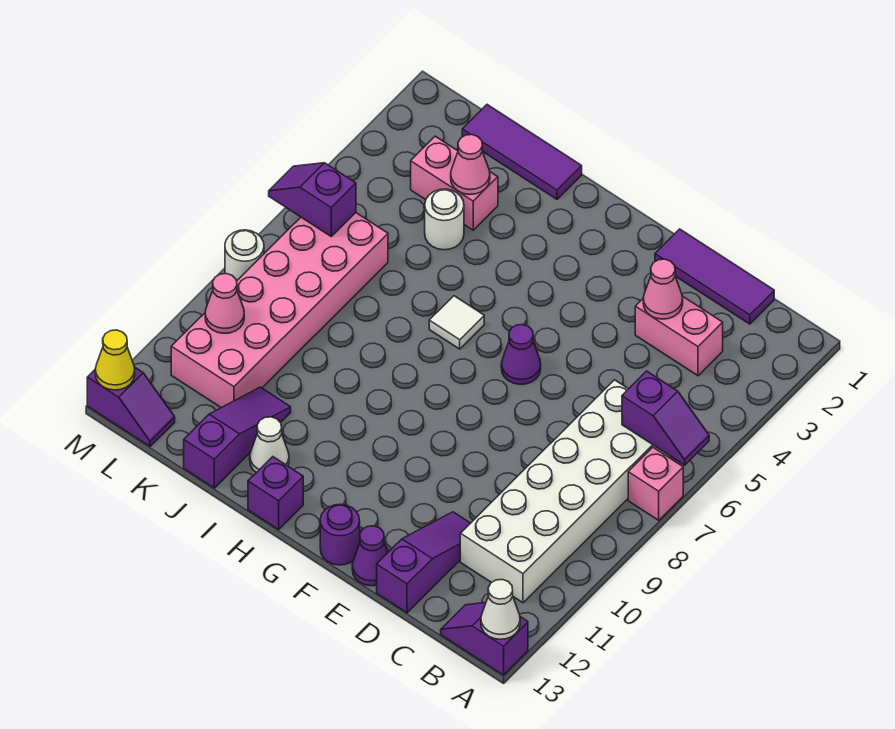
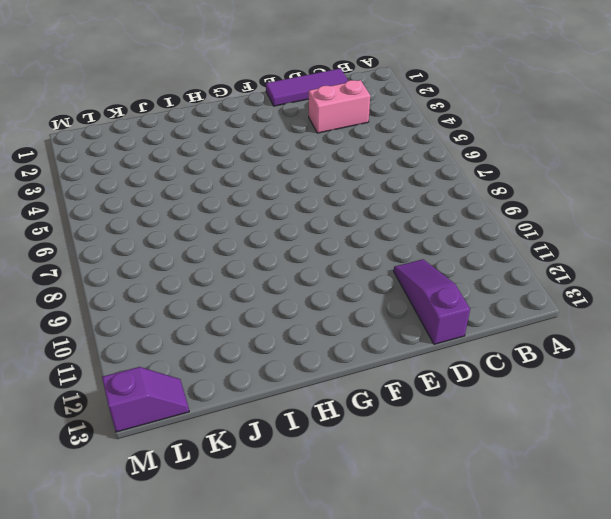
none -> pink brick A7 level 1
none -> purple slope A13:B13 level 1 top A
none -> white brick B6:C11 level 1

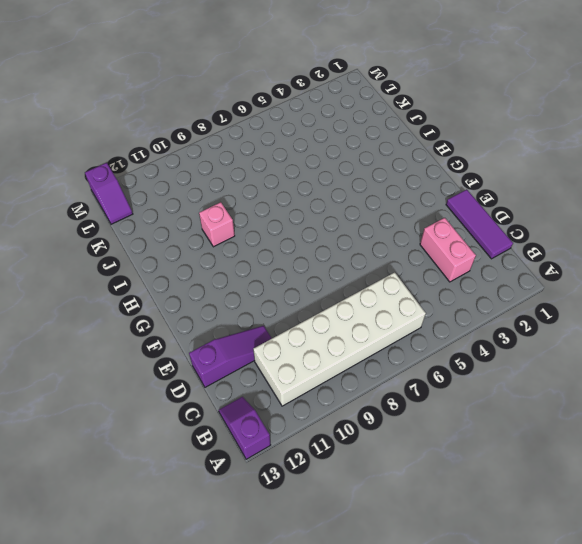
pink brick I10 level 1 -> pink brick A7 level 1
none -> purple cone E13 level 1
none -> purple cone F6 level 1
none -> purple round brick F13 level 1

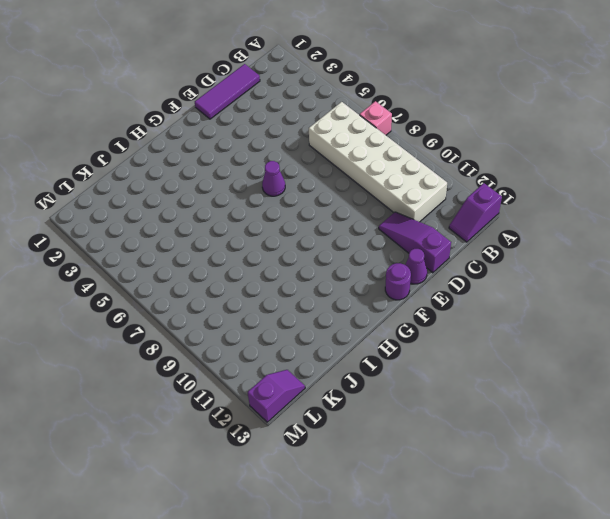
none -> pink brick C3:D3 level 1
none -> white tile H6 level 1
none -> purple brick H13 level 1

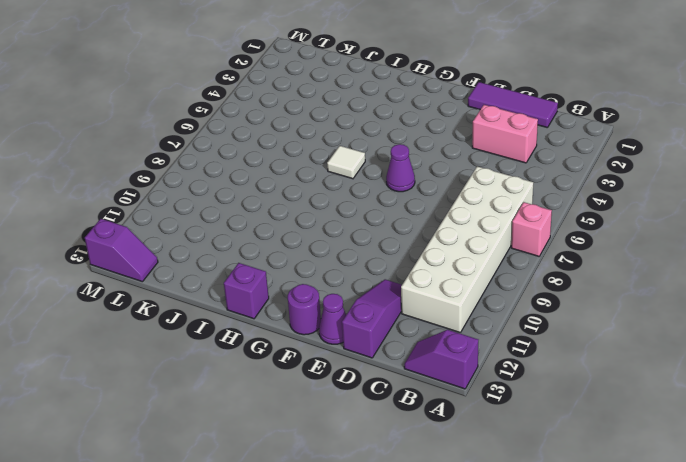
none -> purple tile I1:K1 level 1
none -> white cone I12 level 1
none -> pink brick J3:K3 level 1

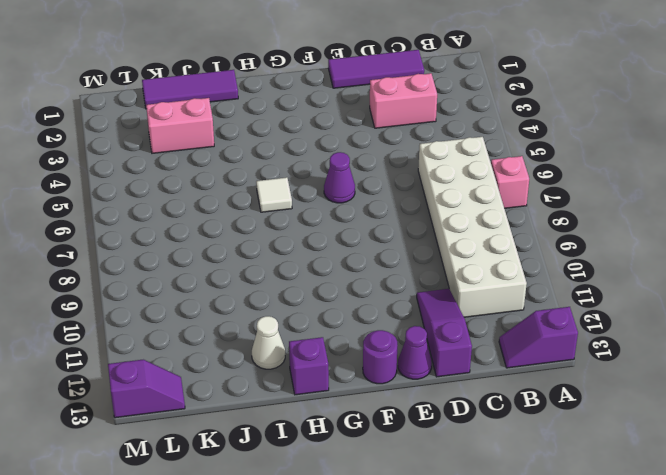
none -> white round brick J4 level 1
none -> purple slope J11:J13 level 1 top 13
none -> pink brick K6:L11 level 1

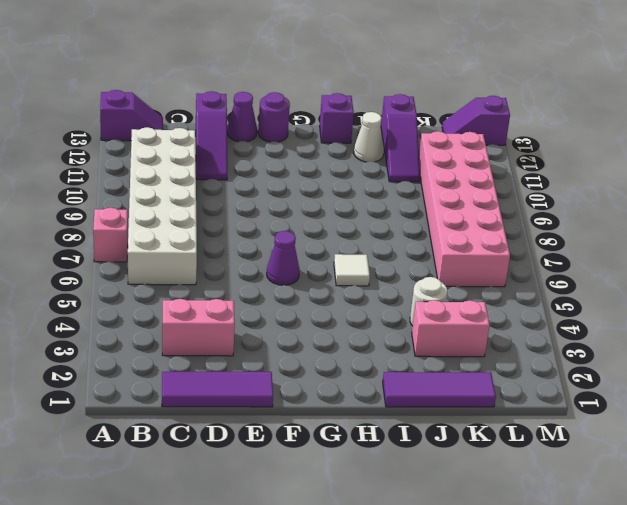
none -> white round brick M8 level 1
none -> purple slope A6:B6 level 2 top B
none -> white cone A13 level 2

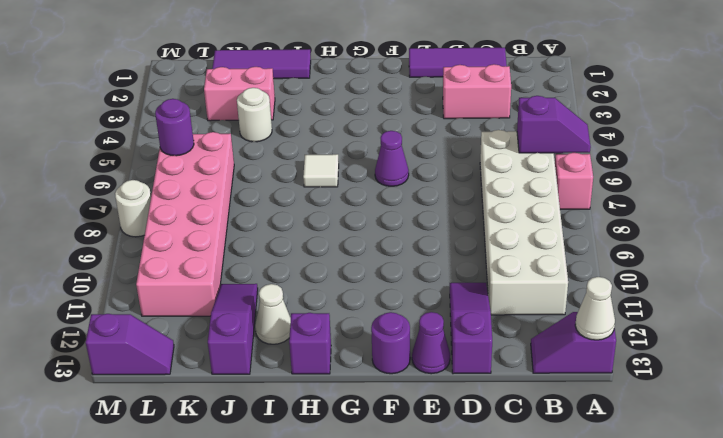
purple round brick L6 level 2 -> purple slope L6:M6 level 2 top L
none -> pink cone D3 level 2
none -> pink cone J3 level 2
none -> pink cone L10 level 2

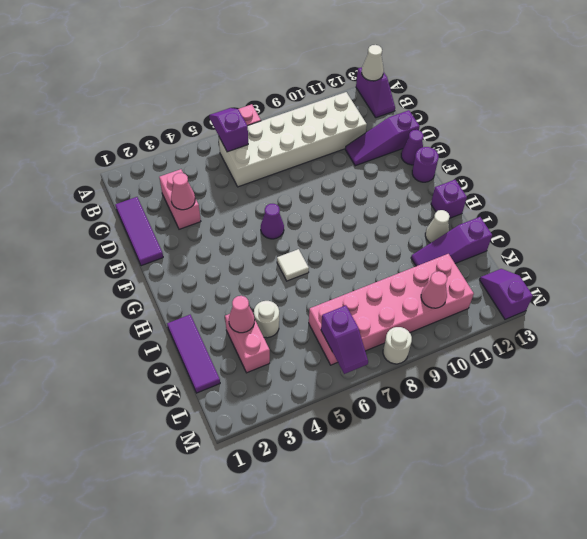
none -> yellow cone M13 level 2

